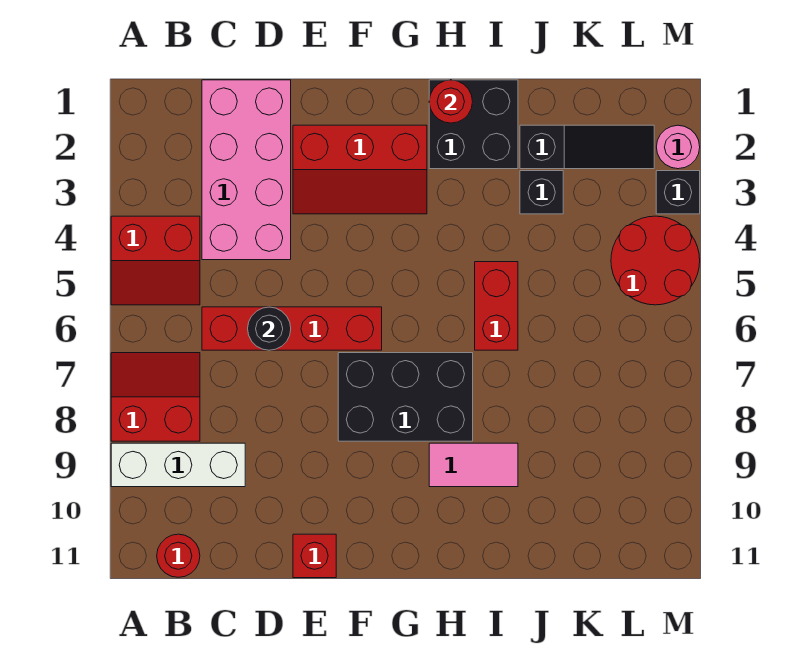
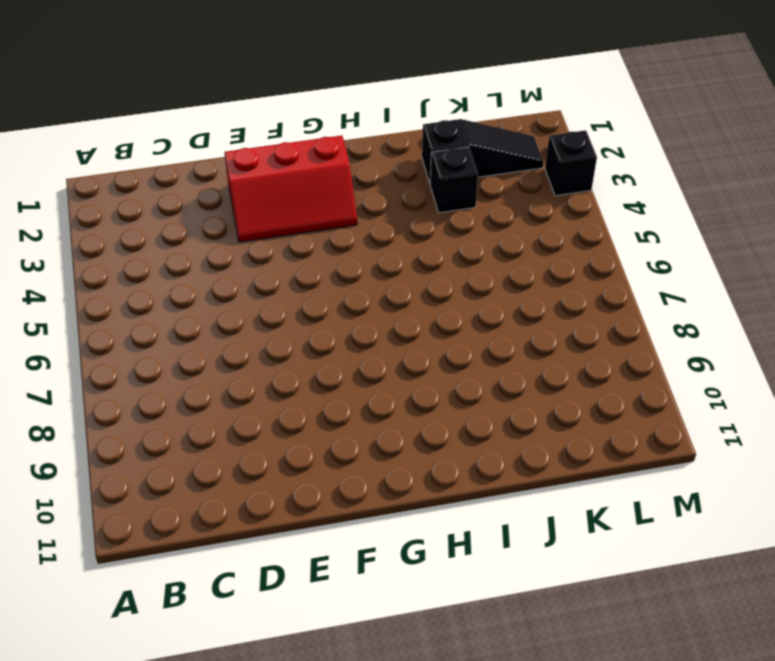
none -> red slope A4:B5 level 1 top 4
none -> red slope A7:B8 level 1 top 8
none -> white brick A9:C9 level 1

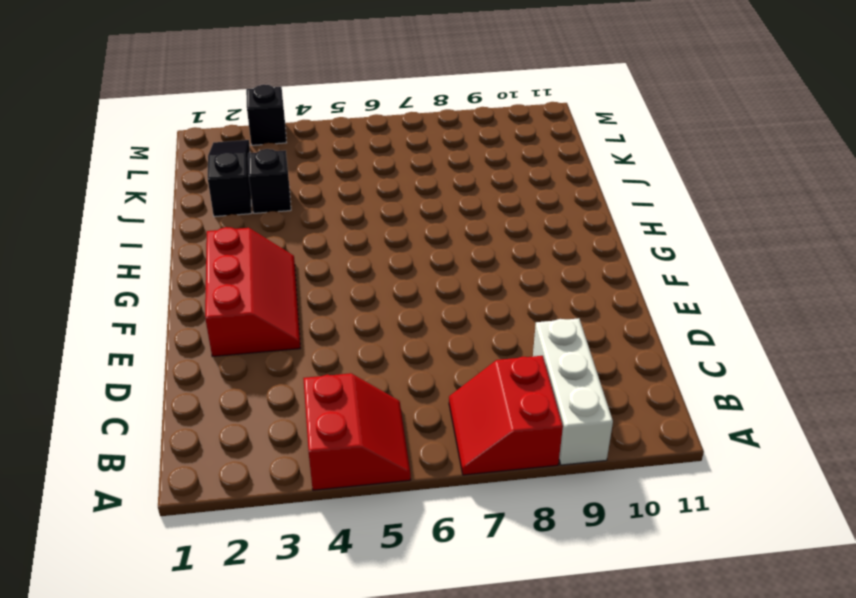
none -> red round brick B11 level 1
none -> pink brick C1:D4 level 1
none -> red brick C6:F6 level 1

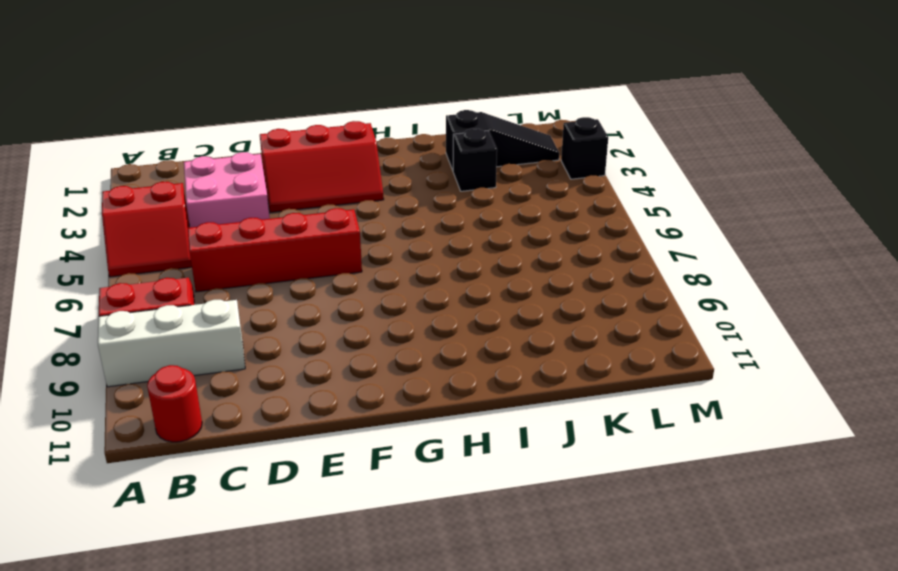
pink brick C3:D4 level 1 -> pink brick C1:D4 level 1
none -> red brick E11 level 1
none -> black brick F7:H8 level 1
none -> black brick H1:I2 level 1

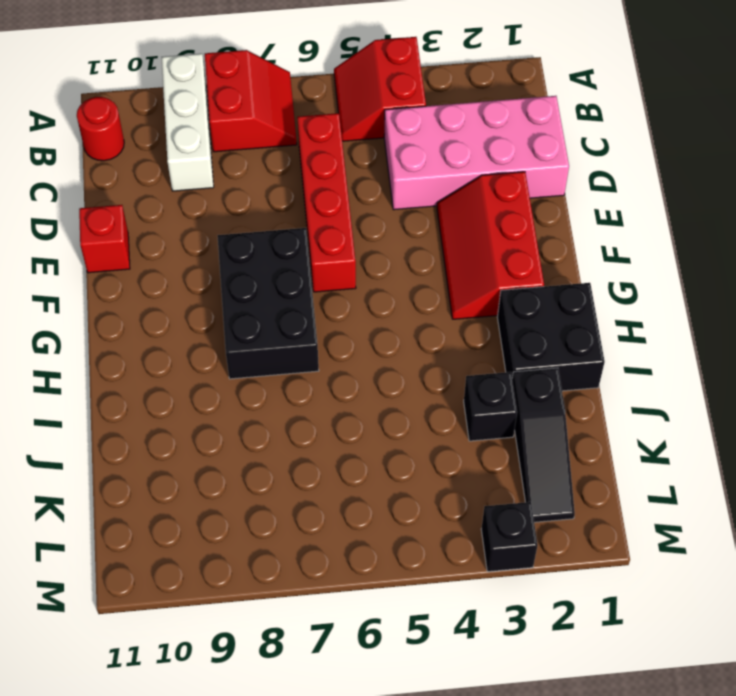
none -> pink tile H9:I9 level 1
none -> red brick I5:I6 level 1
none -> red round brick L4:M5 level 1

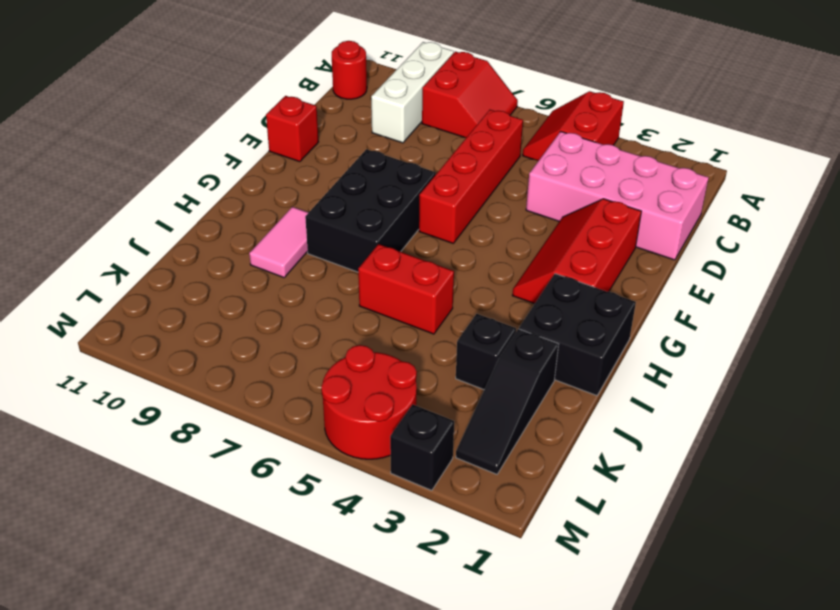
none -> pink round brick M2 level 1
none -> black round brick D6 level 2
none -> red round brick H1 level 2

